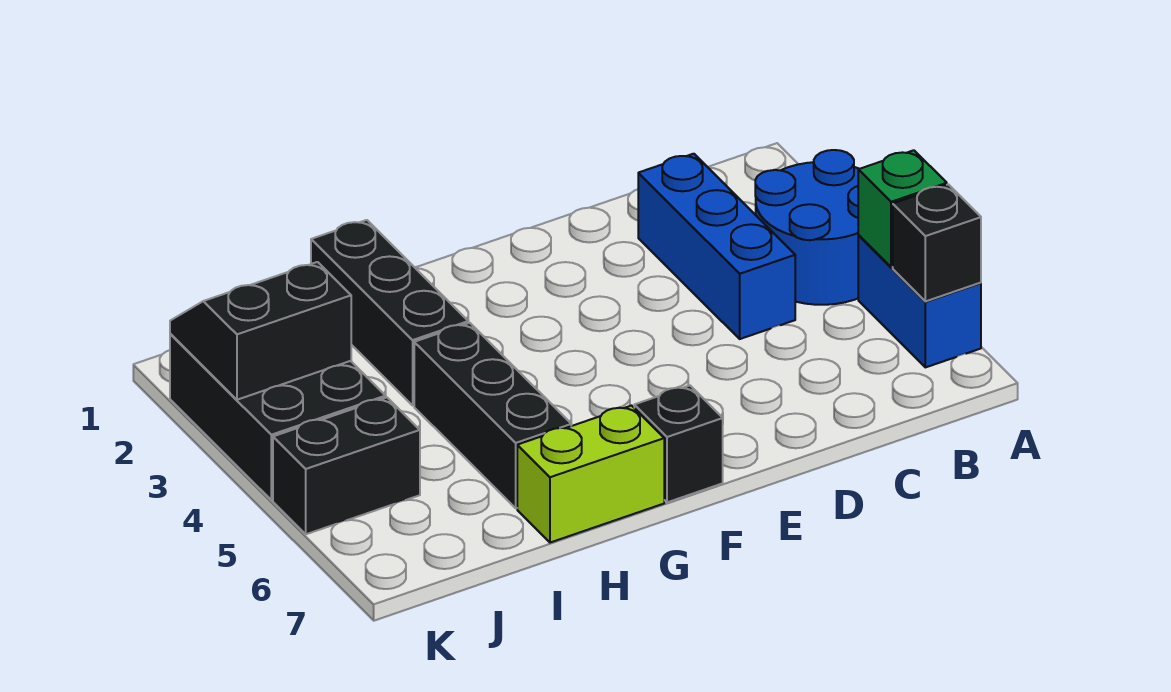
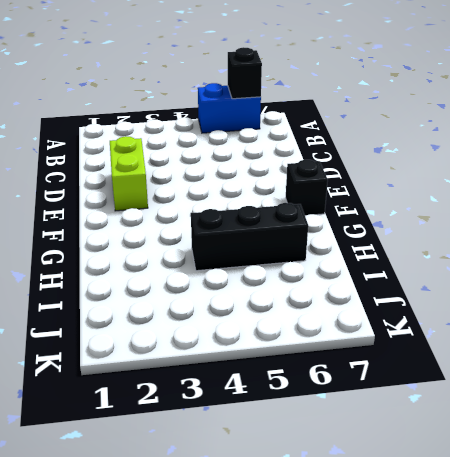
lime brick D2:E2 level 1 -> lime brick G7:H7 level 1
none -> blue round brick A3:B4 level 1
none -> blue brick C2:C4 level 1
none -> black brick H1:H3 level 1

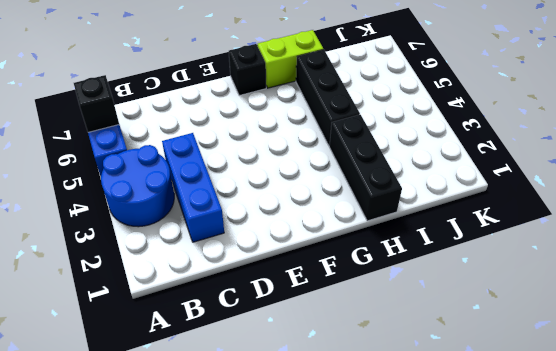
none -> black brick J2:K4 level 1
none -> black brick J5:K5 level 1
none -> green brick A5 level 2

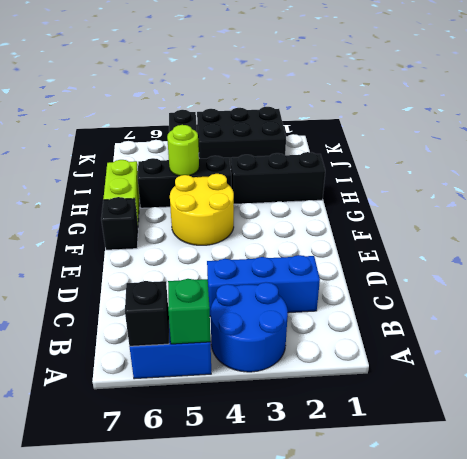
yellow round brick F4:G5 level 1 -> none
lime round brick H5 level 2 -> none
none -> black slope J2:K3 level 2 top 3

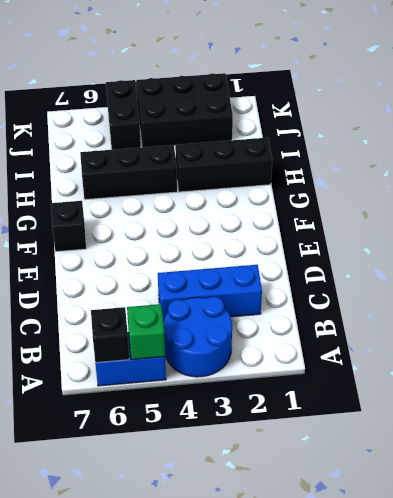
none -> lime brick G7:H7 level 1
none -> black slope J2:K3 level 2 top 3

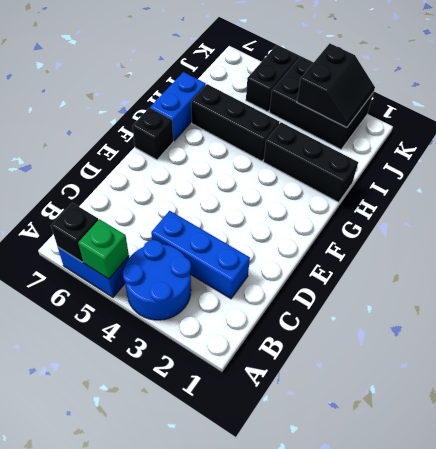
blue brick G7:H7 level 1 -> lime brick G7:H7 level 1

